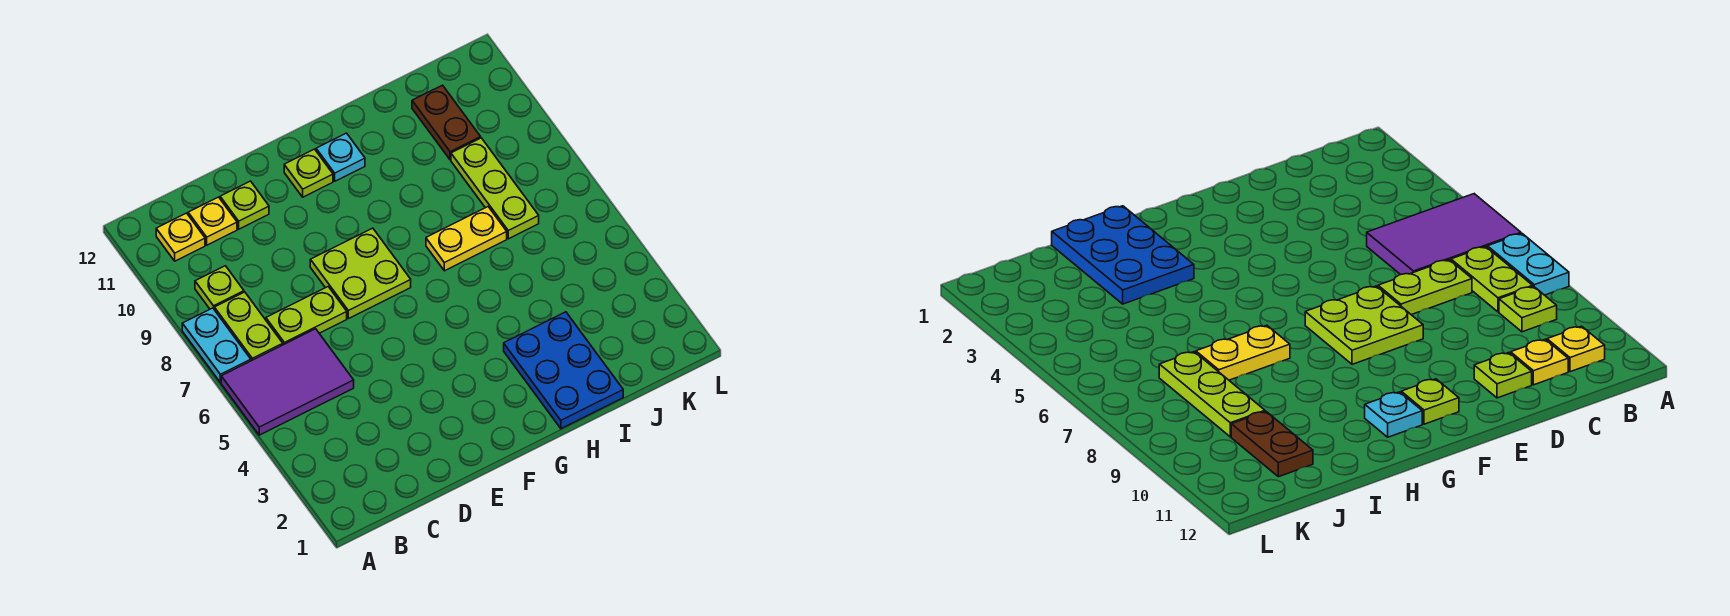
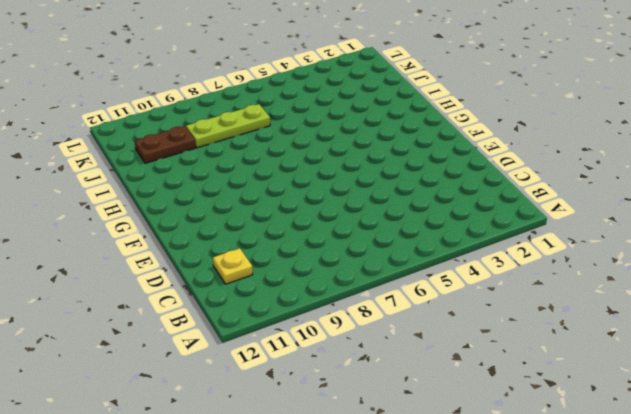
none -> purple tile A5:C6 level 1
none -> cyan plate A7:A8 level 1
none -> lime plate B7:B8 level 1

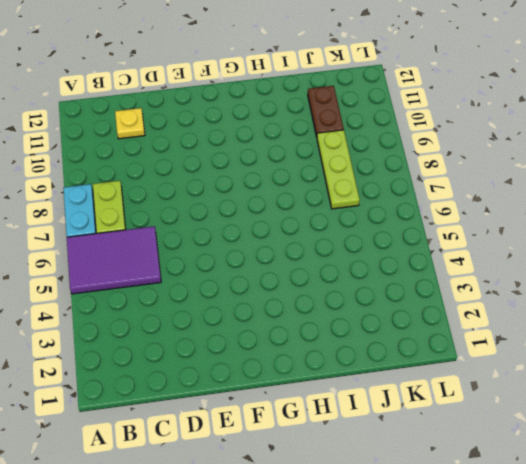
none -> lime plate B9 level 1
none -> yellow plate B11 level 1
none -> lime plate C7:D7 level 1

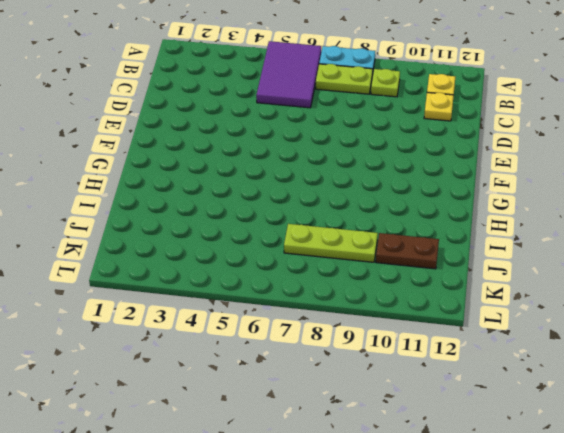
none -> lime plate C7:D7 level 1
none -> lime plate D11 level 1
none -> lime plate E7:F8 level 1

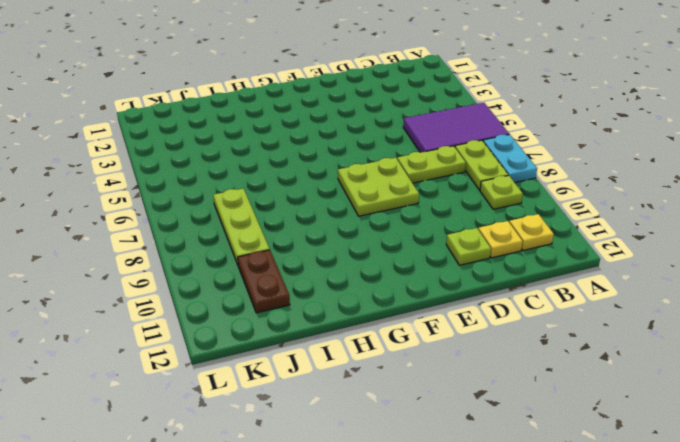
none -> lime plate F11 level 1
none -> cyan plate G11 level 1
none -> blue plate H1:I3 level 1

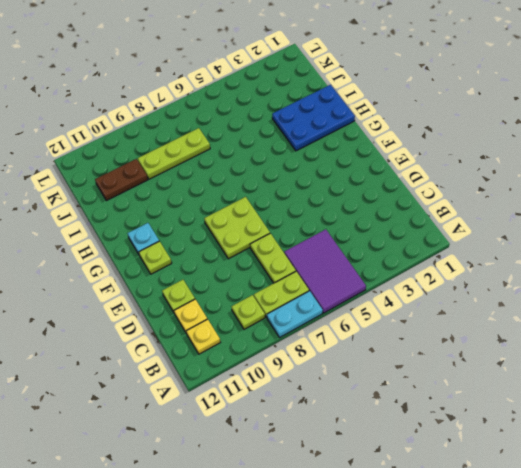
none -> yellow plate H7:I7 level 1

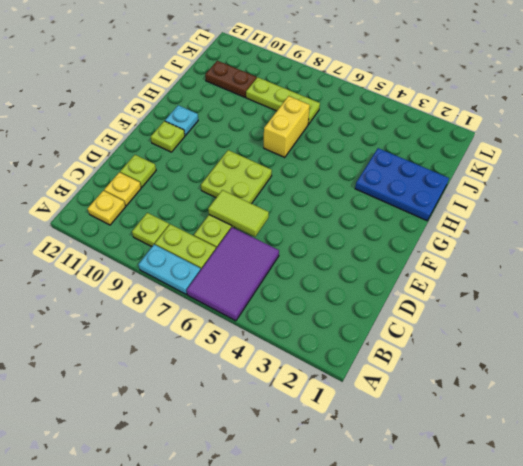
lime tile D6:D7 level 2 -> none
yellow brick H7:I7 level 1 -> yellow plate H7:I7 level 1

